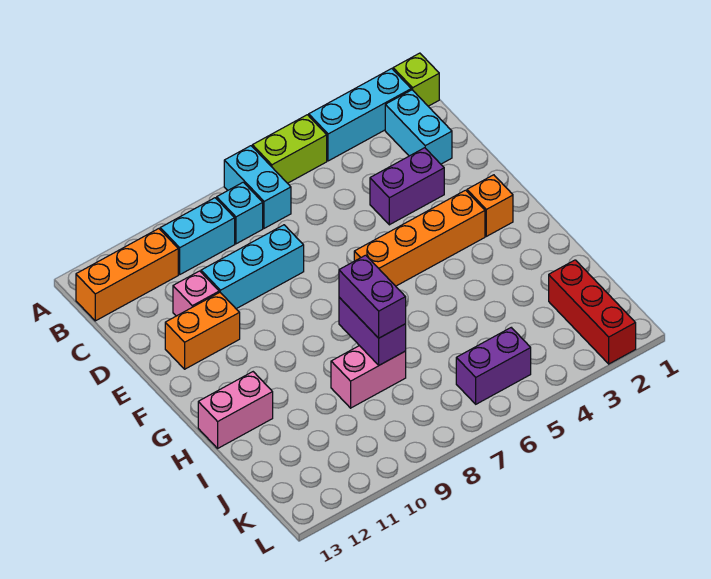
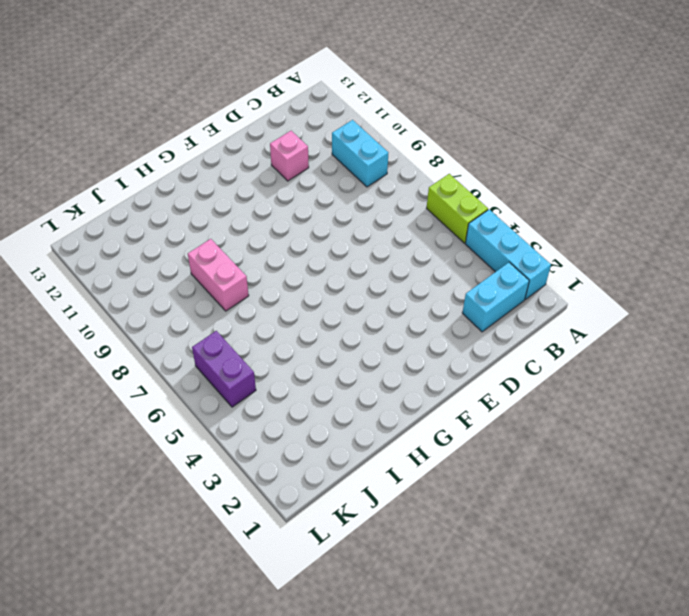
none -> lime brick A1 level 1
none -> cyan brick A7:B7 level 1
none -> cyan brick B8 level 1

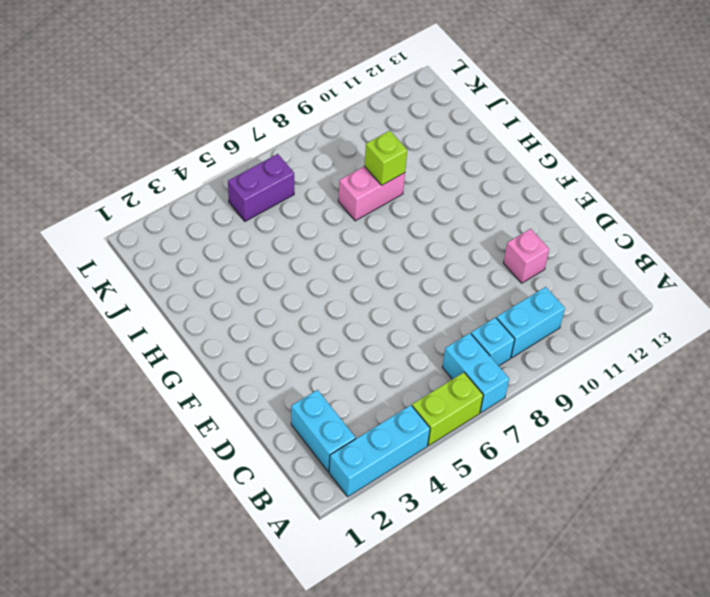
lime brick I9 level 2 -> lime brick A1 level 1
none -> orange brick B11:B13 level 1
none -> purple brick D3:D4 level 1
none -> cyan brick D8:D10 level 1

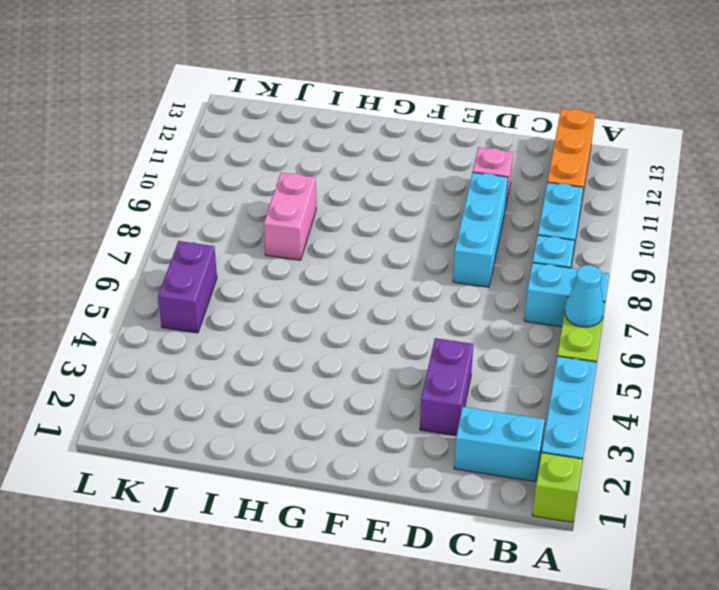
cyan cone A6 level 2 -> none
none -> orange brick E11:E12 level 1
none -> orange brick F2 level 1
none -> orange brick F3:F6 level 1

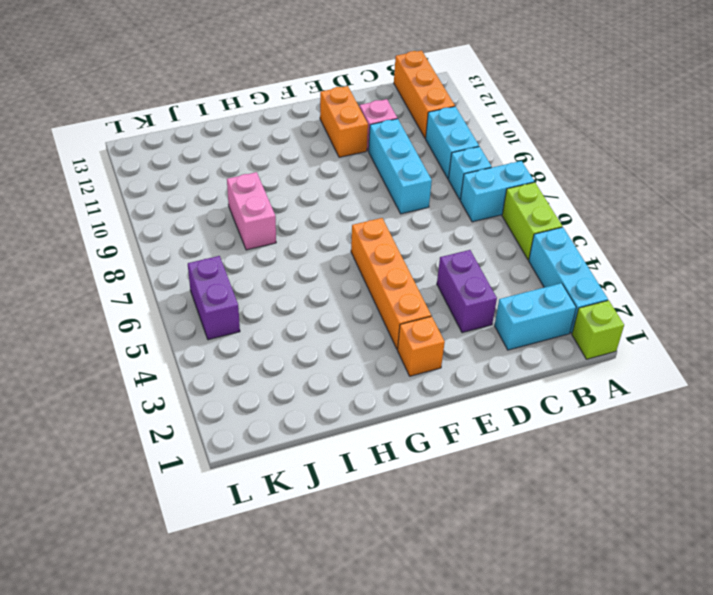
none -> pink brick H12:H13 level 1
none -> red brick J2:L2 level 1
none -> purple brick H8:I8 level 2

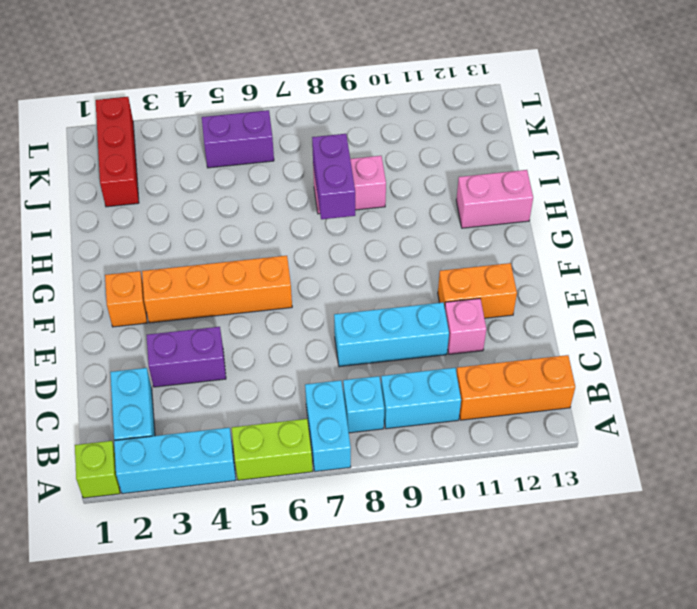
none -> purple brick H8:I8 level 3

